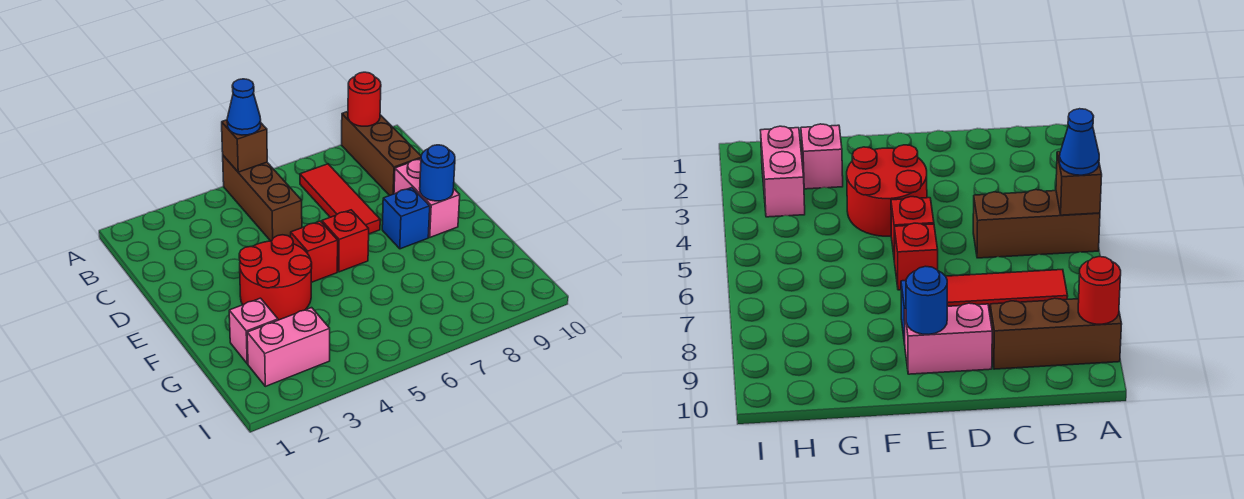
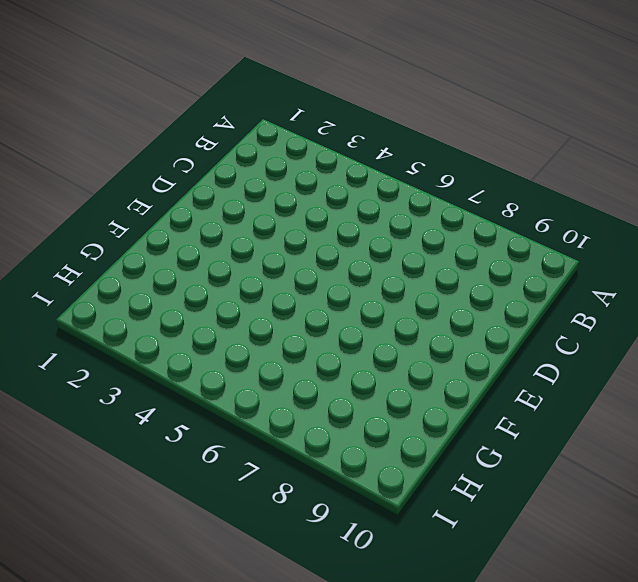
none -> brown brick A5:C5 level 1
none -> brown brick A9:C9 level 1
none -> red tile B7:D7 level 1

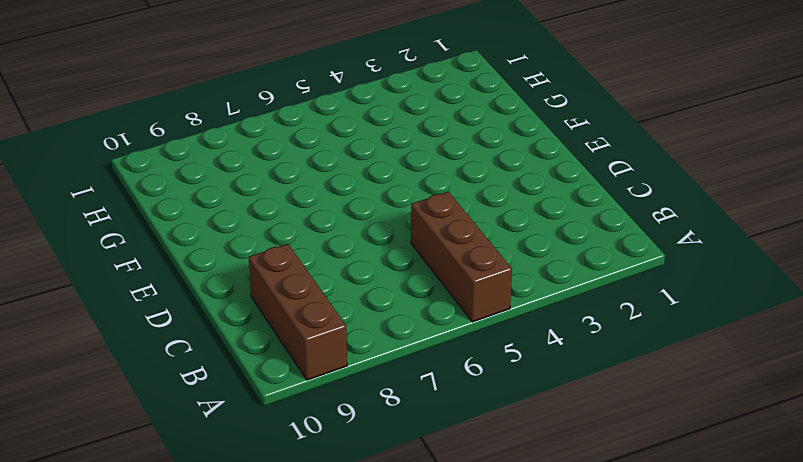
none -> red tile B7:D7 level 1
none -> pink brick D9:E9 level 1
none -> red round brick E3:F4 level 1

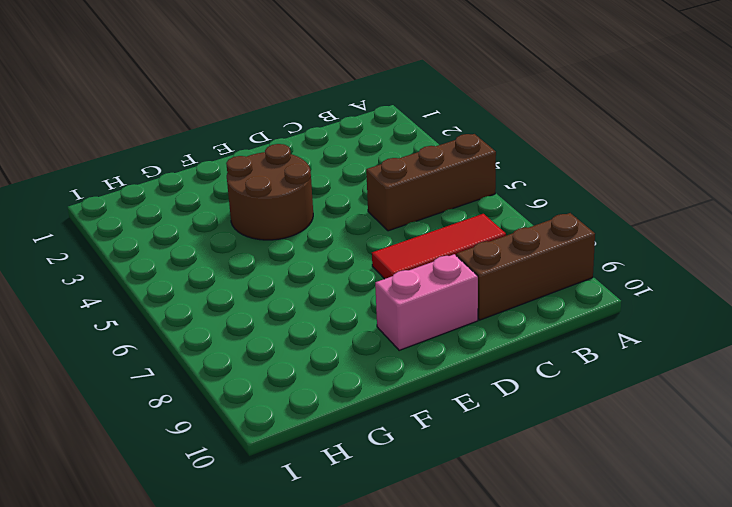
brown round brick E3:F4 level 1 -> red round brick E3:F4 level 1
none -> red brick E5 level 1
none -> red brick E6 level 1
none -> blue brick E8 level 1

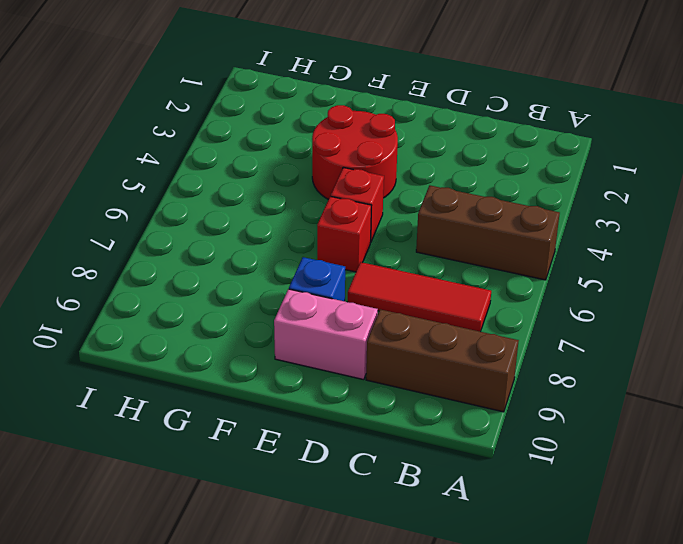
none -> pink brick G2 level 1
none -> pink brick H2:H3 level 1
none -> brown brick A5 level 2

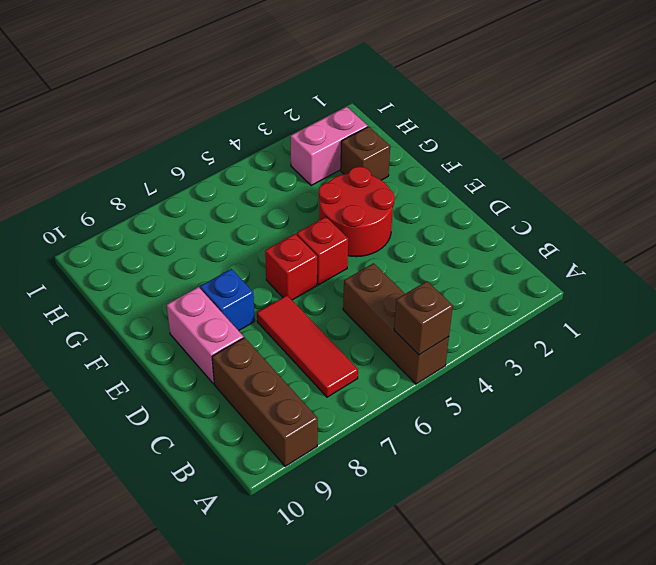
brown brick G2 level 1 -> pink brick G2 level 1
none -> red round brick A9 level 2
none -> blue round brick E9 level 2
none -> blue cone A5 level 3

